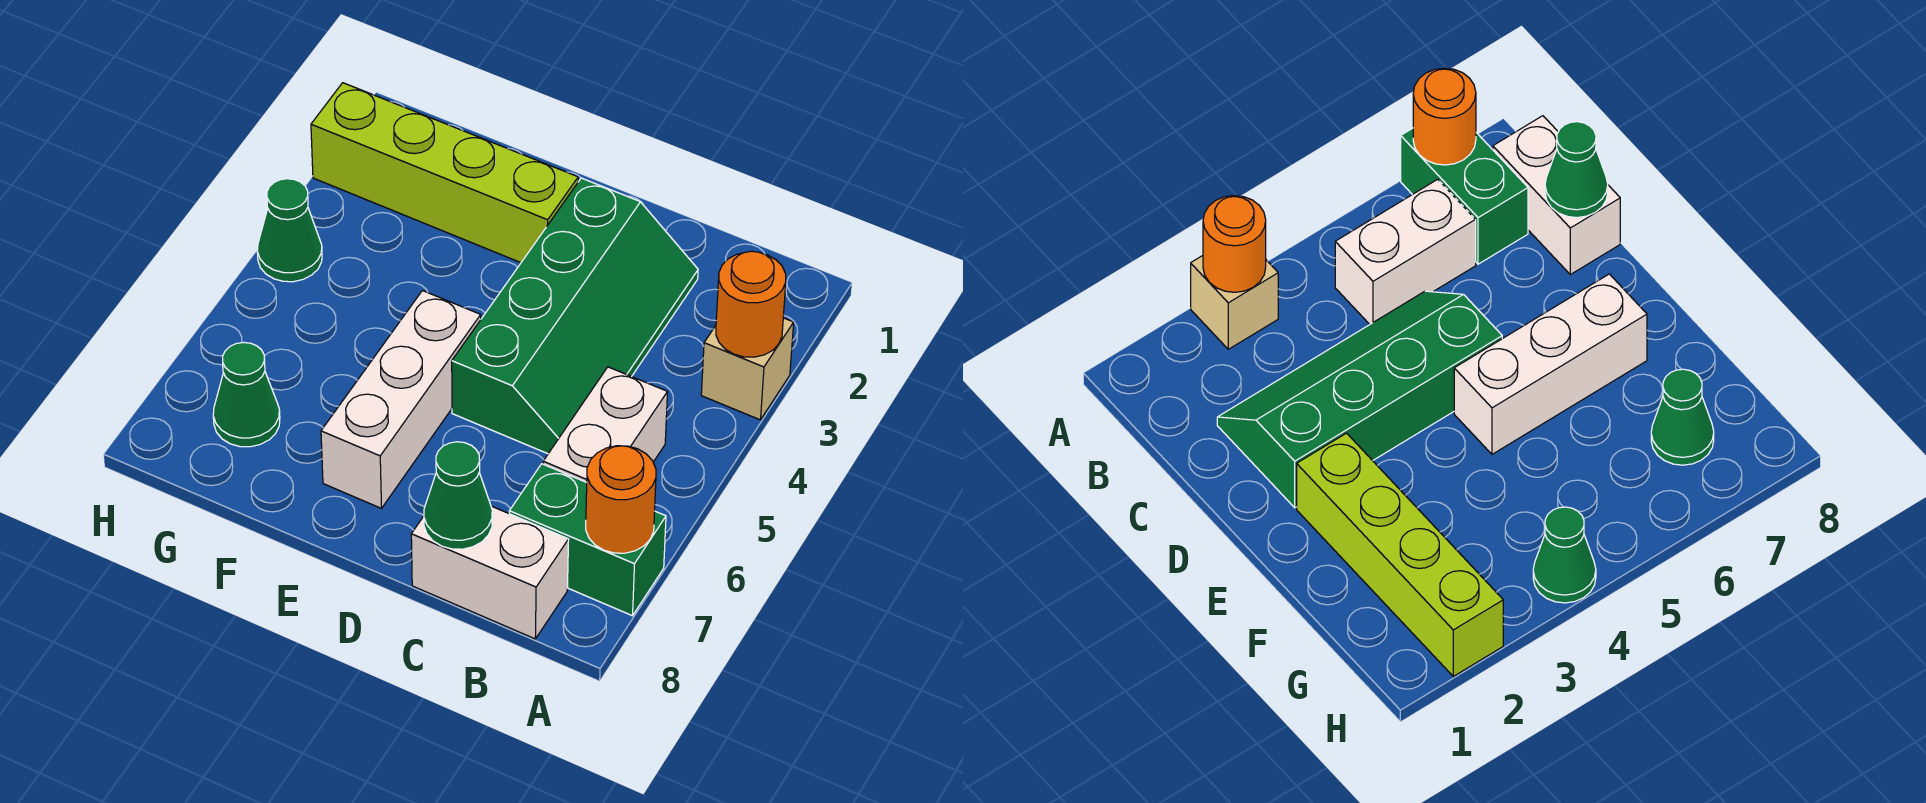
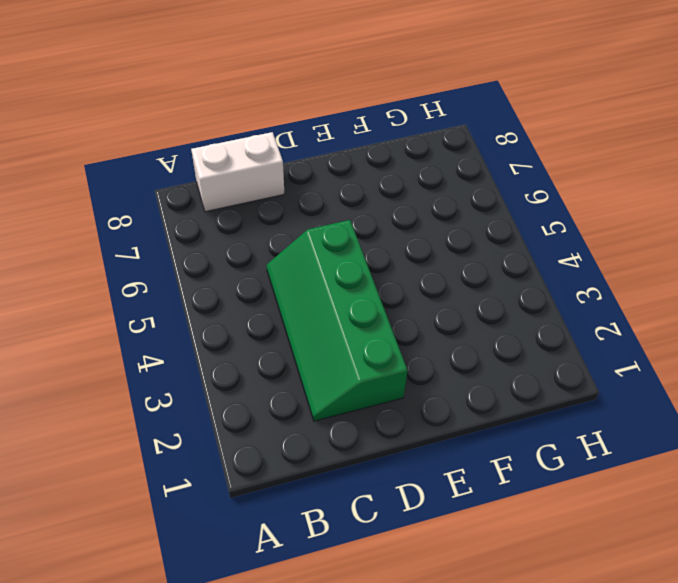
none -> tan brick A3 level 1
none -> green brick A7:B7 level 1
none -> white brick B5:B6 level 1

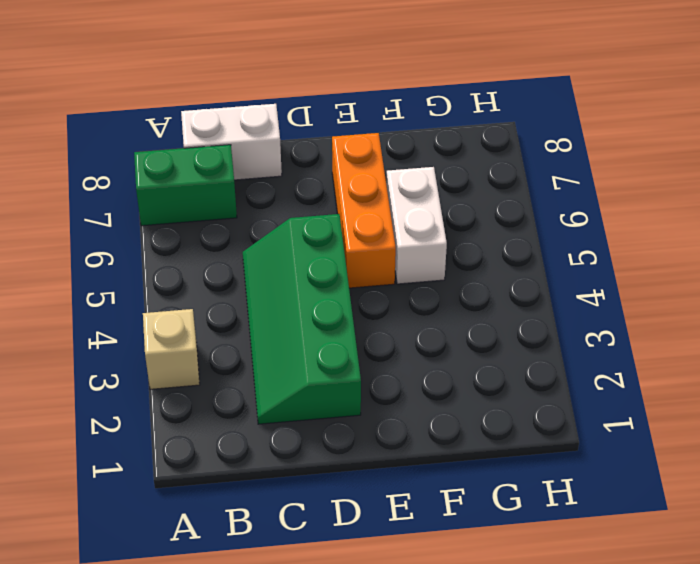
orange brick E5:E7 level 1 -> white brick E5:E7 level 1
white brick F5:F6 level 1 -> white brick B5:B6 level 1
none -> lime brick E2:H2 level 1
none -> green cone G7 level 1
none -> green cone H4 level 1

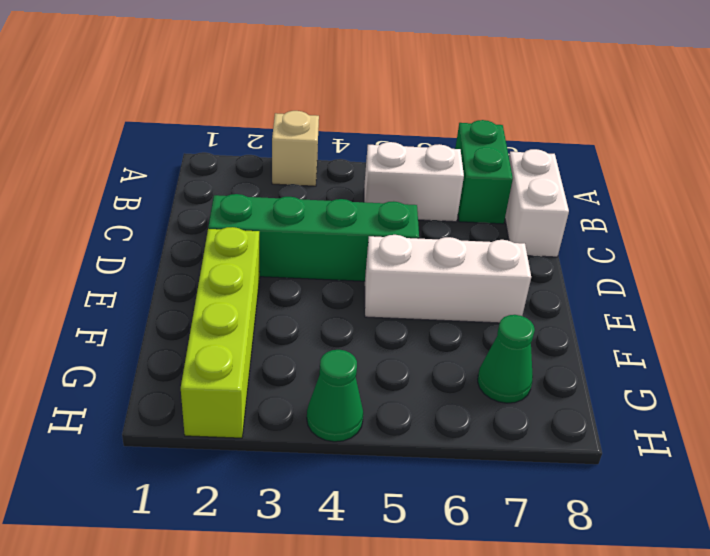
none -> orange round brick A3 level 2
none -> orange round brick A7 level 2
none -> green cone C8 level 2

